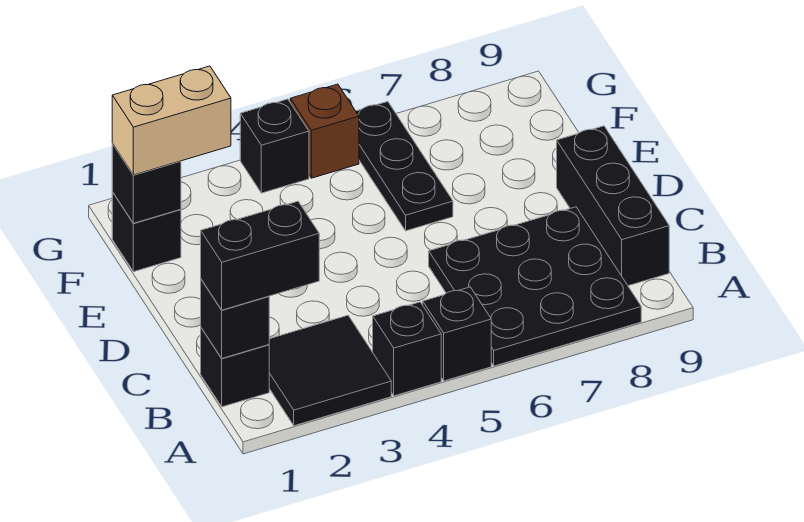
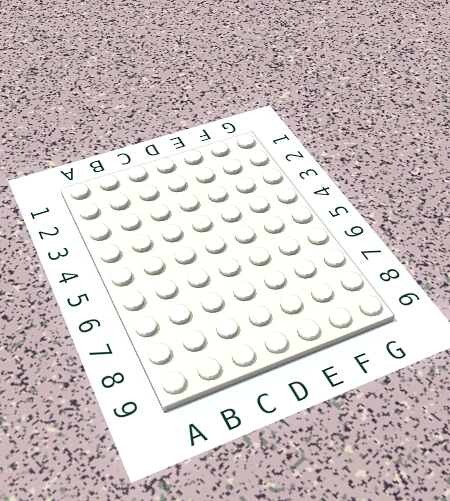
none -> black tile A2:B3 level 1
none -> black brick A4 level 1
none -> black brick A5 level 1

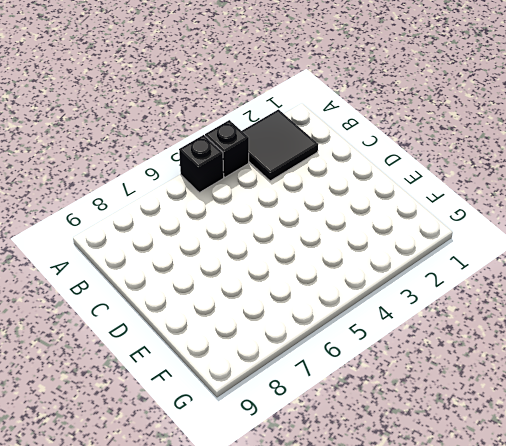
none -> black plate A6:C8 level 1
none -> black brick B1 level 1
none -> black brick B9:D9 level 1

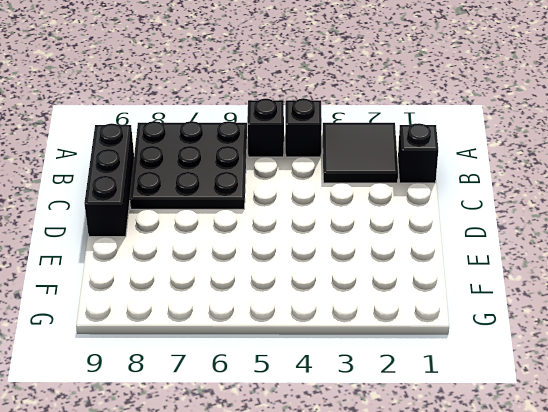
none -> black plate E6:G6 level 1
none -> black brick F1 level 1
none -> black brick G4 level 1

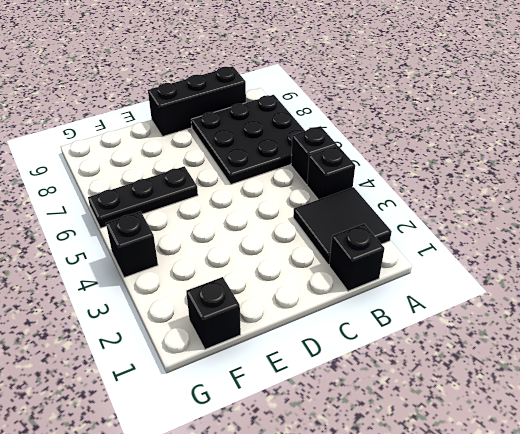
none -> brown brick G5 level 1
none -> black brick B1 level 2
none -> black brick F1 level 2

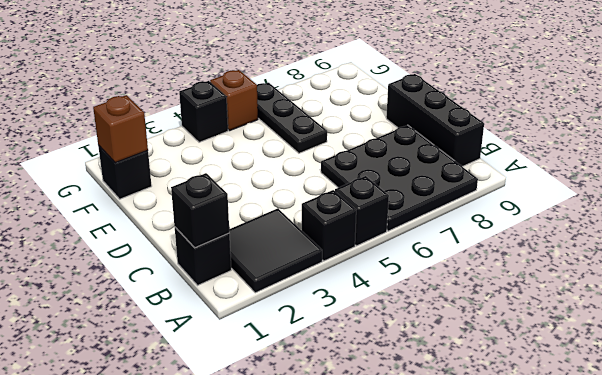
brown brick F1 level 2 -> black brick F1 level 2
none -> black brick B1:B2 level 3
none -> tan brick F1:F2 level 3

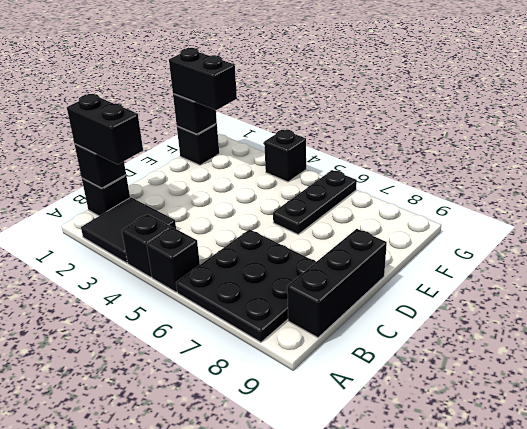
black brick F1:F2 level 3 -> tan brick F1:F2 level 3
none -> brown brick G5 level 1

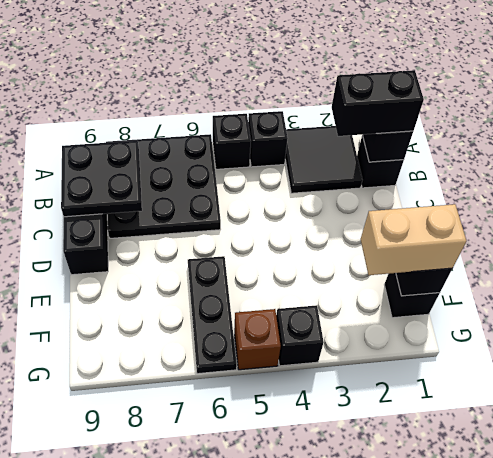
black plate B8:C9 level 2 -> none

